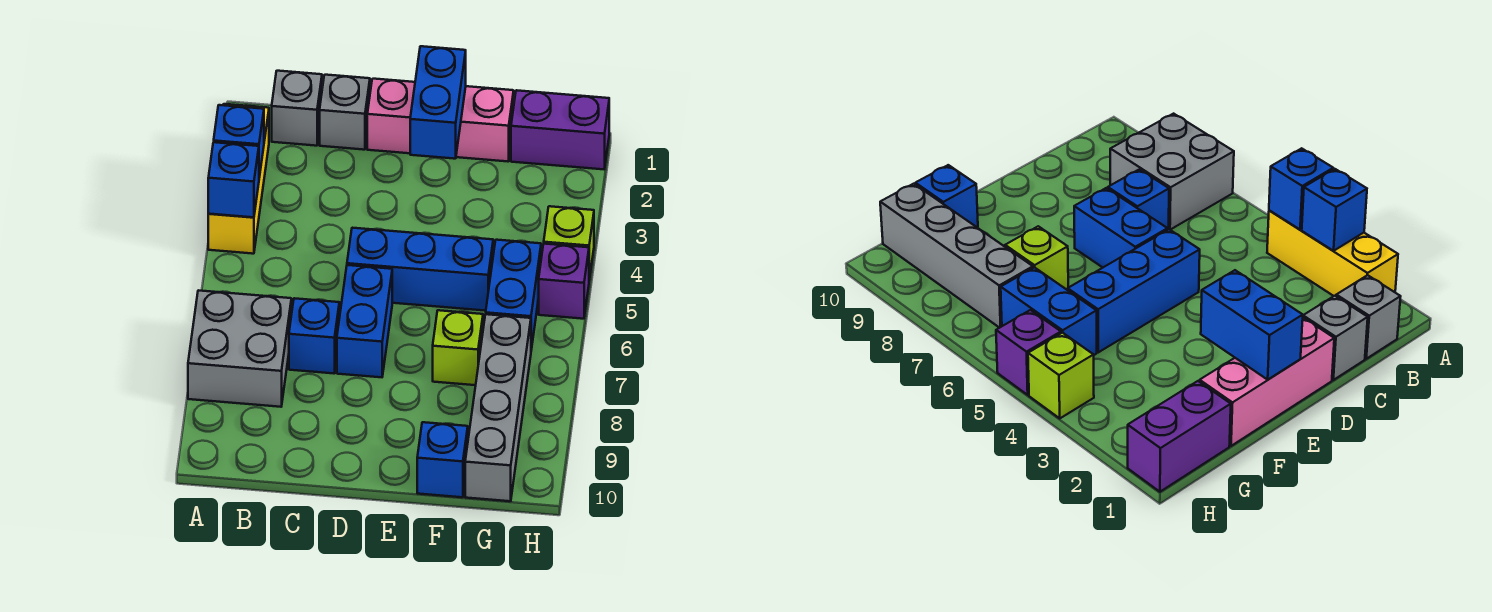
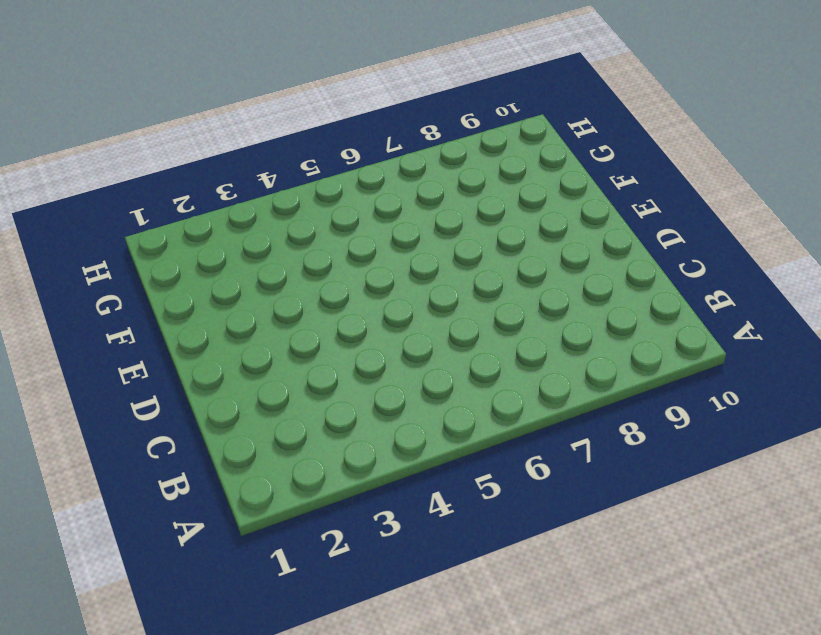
none -> yellow brick A2:A4 level 1
none -> grey brick A7:B8 level 1
none -> grey brick B1 level 1

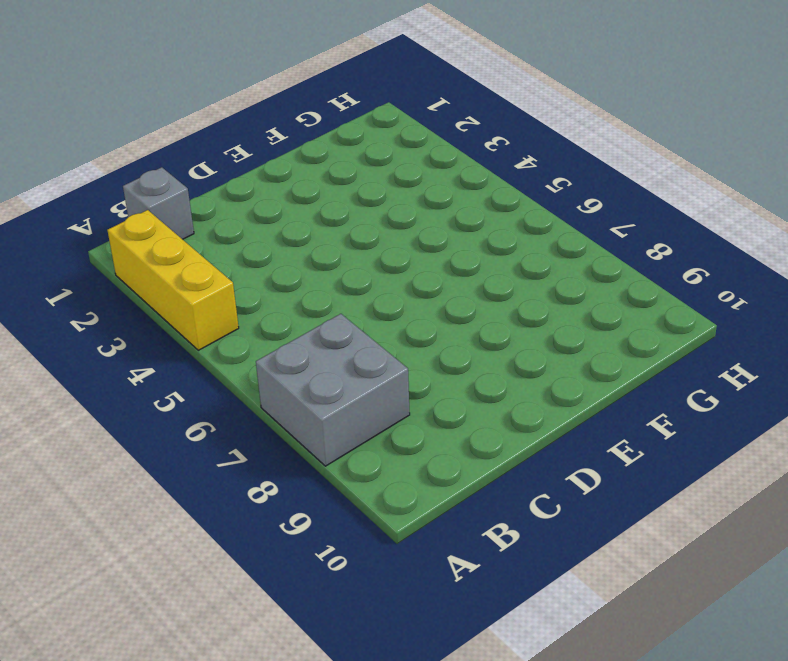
none -> grey brick C1 level 1
none -> blue brick C7 level 1
none -> pink brick D1:F1 level 1

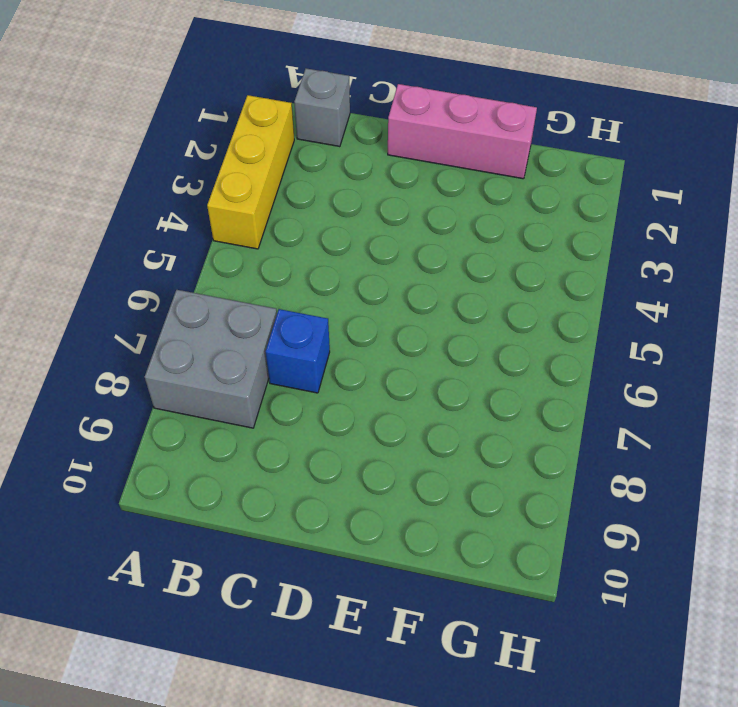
none -> grey brick C1 level 1
none -> blue brick D5:F5 level 1
none -> blue brick D6:D7 level 1

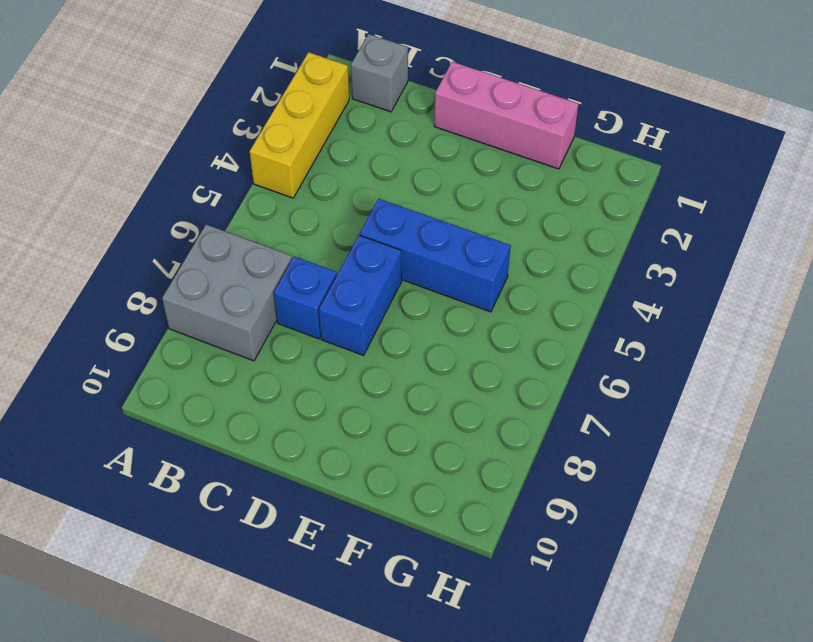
none -> grey brick C1 level 1
none -> lime brick F7 level 1
none -> blue brick F10 level 1

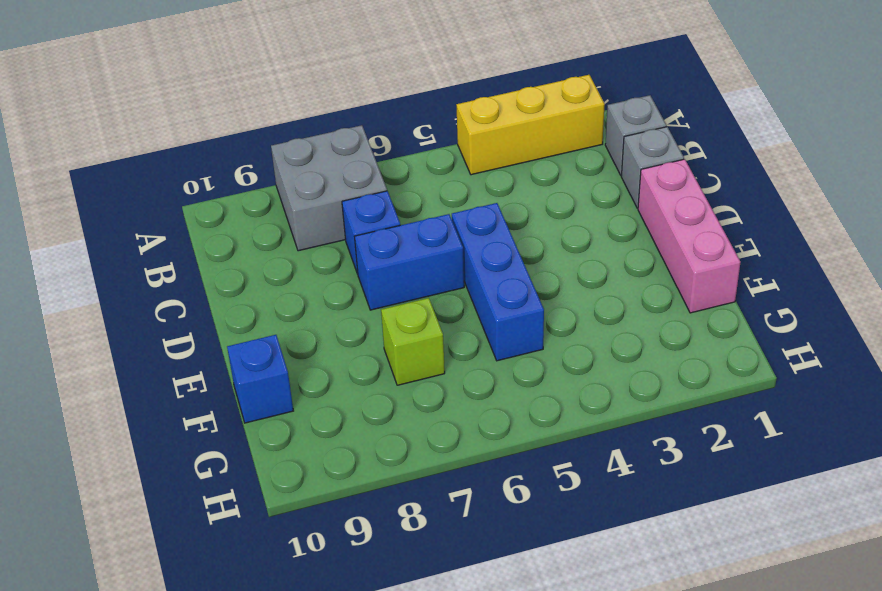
none -> purple brick G1:H1 level 1
none -> blue brick G5:G6 level 1
none -> grey brick G7:G10 level 1

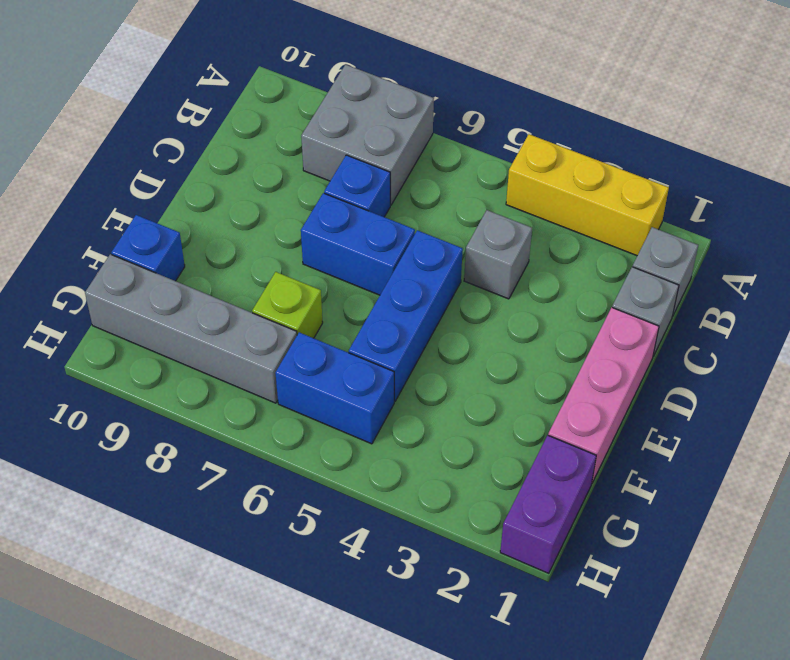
grey brick C4 level 1 -> none
none -> lime brick H4 level 1
none -> purple brick H5 level 1
none -> blue brick A3 level 2

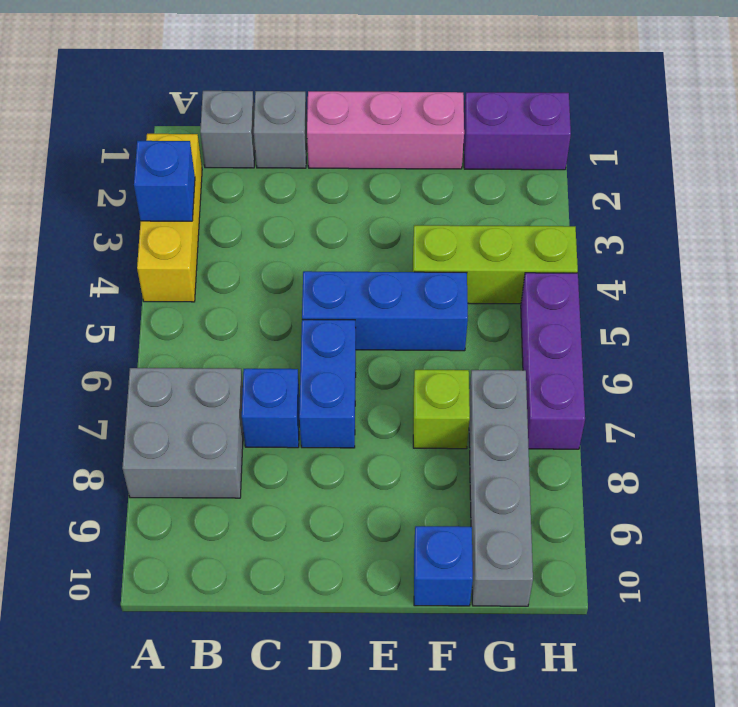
lime brick F4:H4 level 1 -> lime brick H4 level 1
purple brick H5:H7 level 1 -> purple brick H5 level 1
none -> blue brick G5:G6 level 1
none -> blue brick A4 level 2
none -> blue brick E1:E2 level 2

